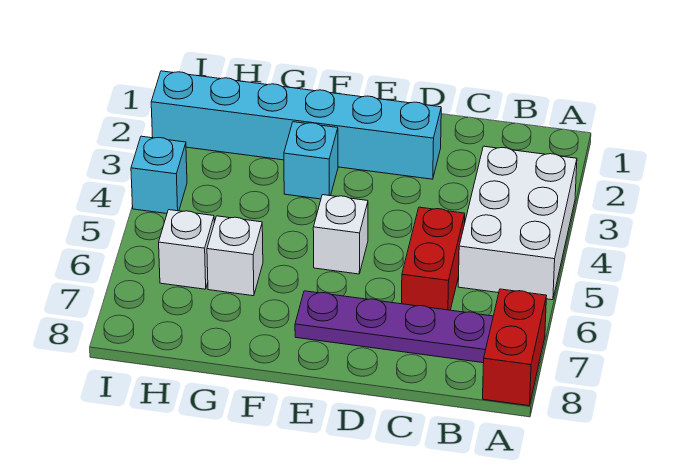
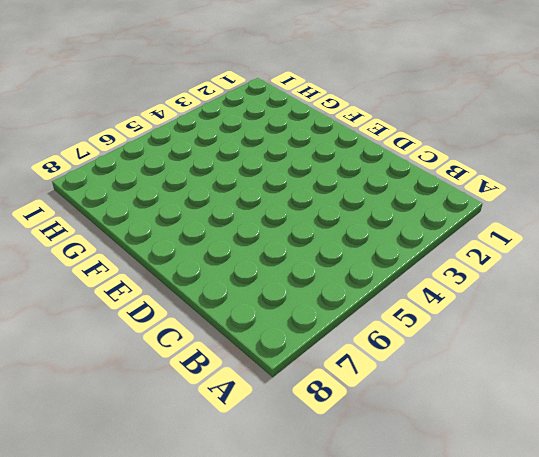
none -> white brick A3:B5 level 1
none -> red brick A7:A8 level 1

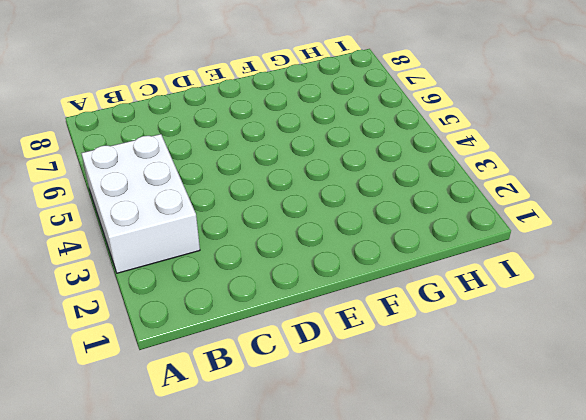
none -> red brick A7:A8 level 1
none -> purple plate B7:E7 level 1

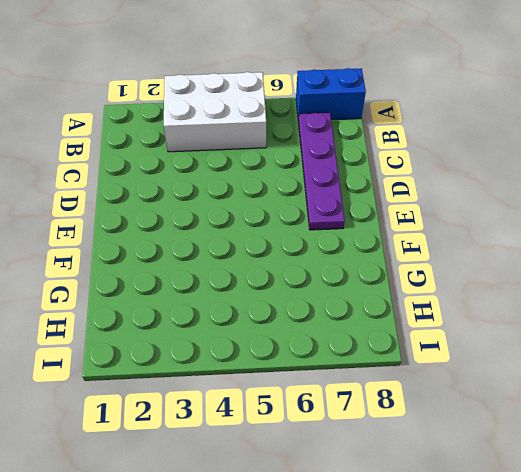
blue brick A7:A8 level 1 -> red brick A7:A8 level 1
none -> red brick C5:C6 level 1
none -> cyan brick D2:I2 level 1

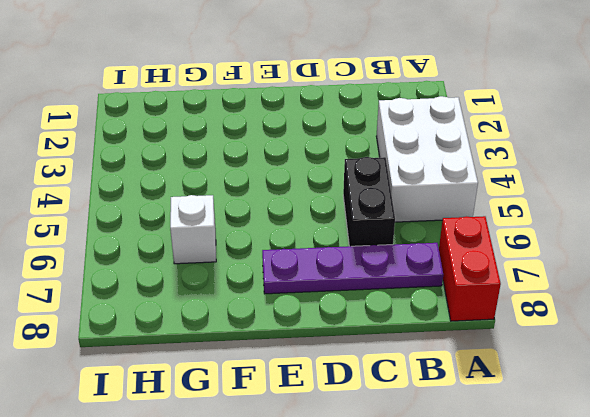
black brick C5:C6 level 1 -> red brick C5:C6 level 1
none -> cyan brick D2:I2 level 1
none -> white brick E5 level 1

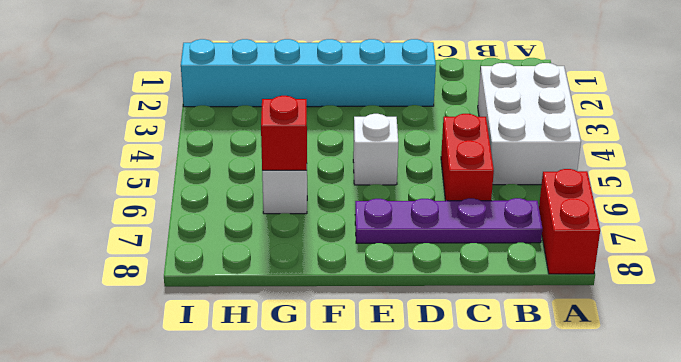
red brick G6 level 2 -> none
none -> cyan brick F3 level 1
none -> white brick H6 level 1

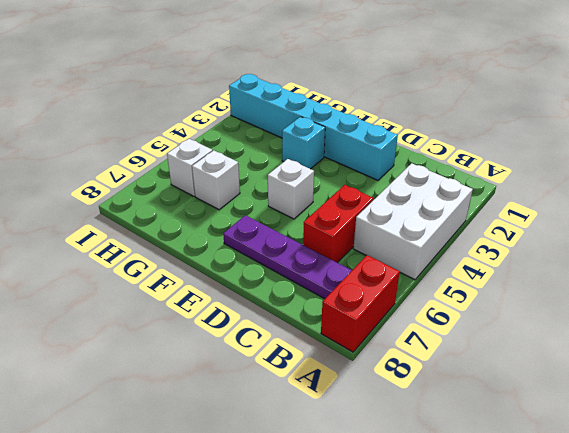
none -> cyan brick I4 level 1

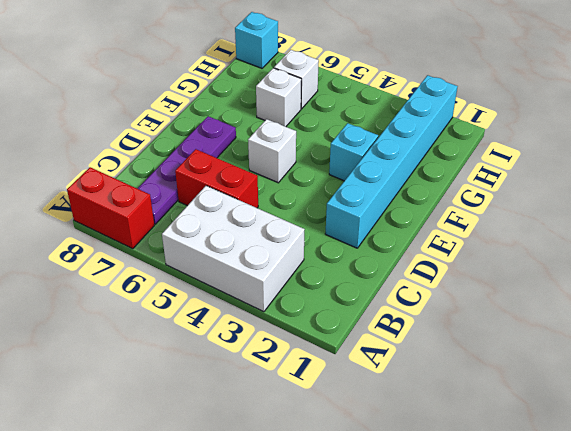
cyan brick I8 level 1 -> cyan brick I4 level 1

